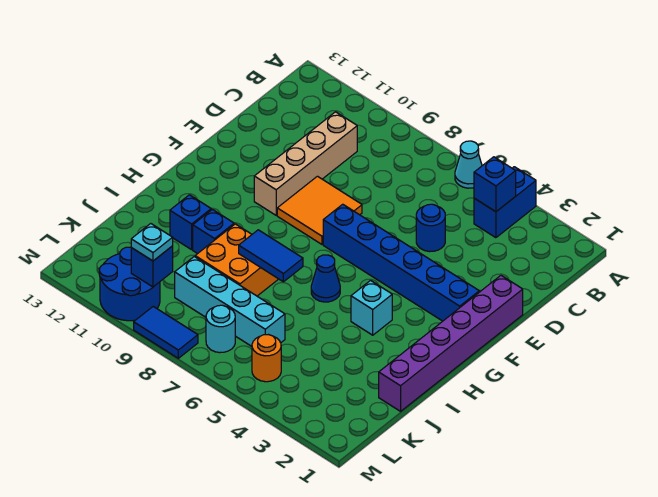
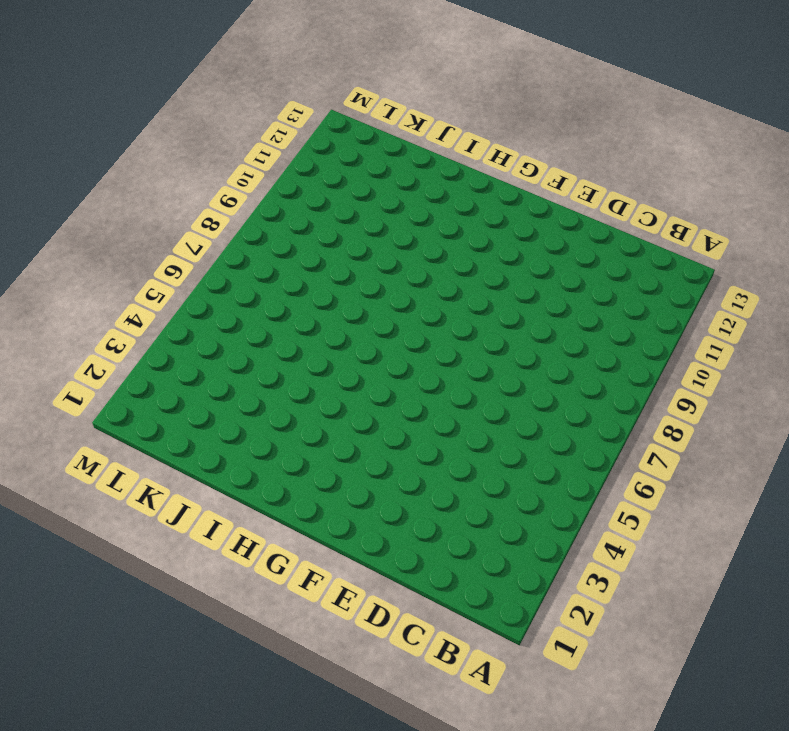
none -> blue brick A4:B4 level 1
none -> cyan cone A6 level 1
none -> tan brick C10:F10 level 1

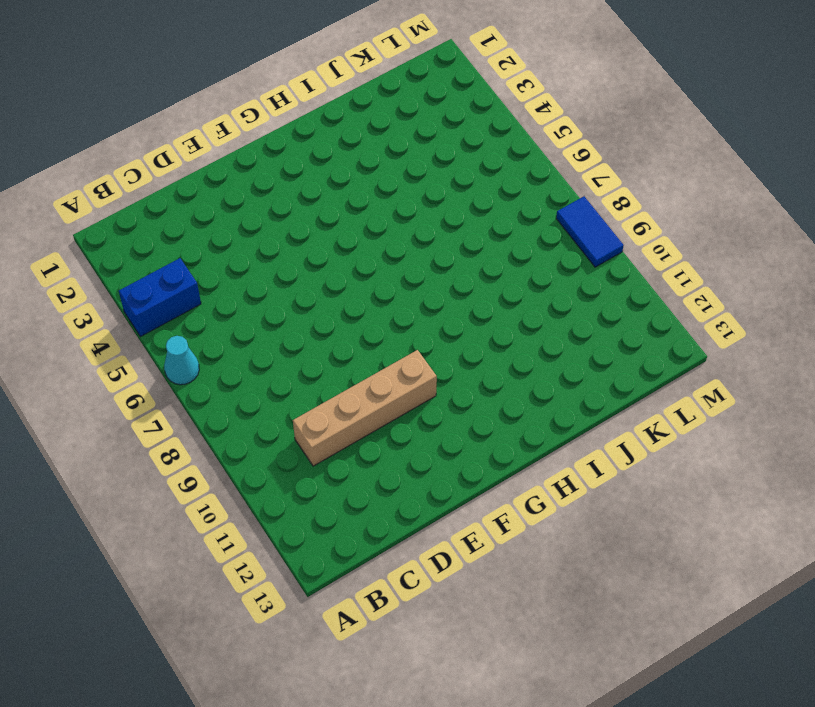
none -> blue round brick D5 level 1
none -> purple brick E1:J1 level 1
none -> orange tile E8:F9 level 1

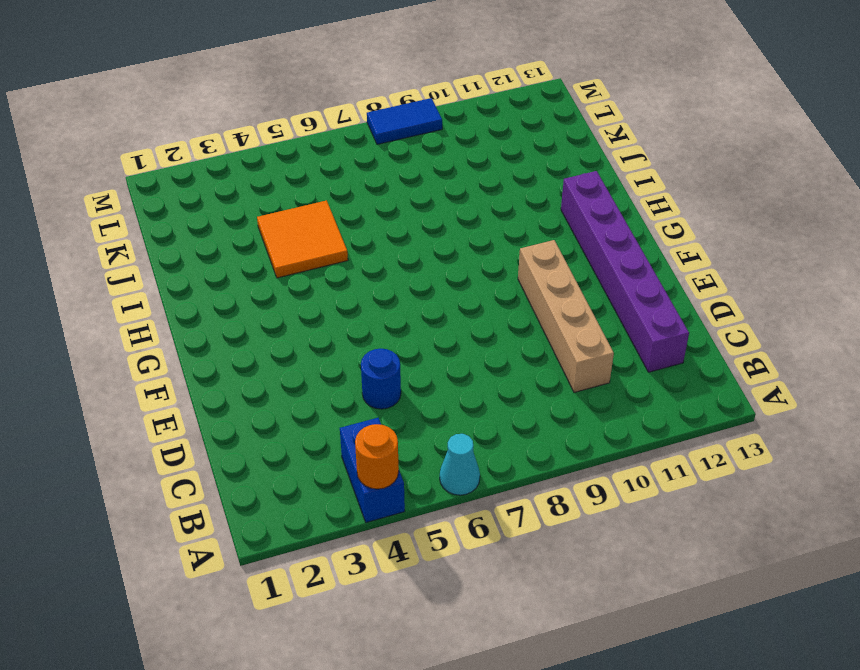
orange round brick A4 level 2 -> orange round brick L5 level 1
purple brick C12:H12 level 1 -> purple brick E1:J1 level 1
orange tile I4:J5 level 1 -> orange tile E8:F9 level 1
none -> blue brick F2:F7 level 1
none -> cyan brick H4 level 1
none -> blue cone H6 level 1

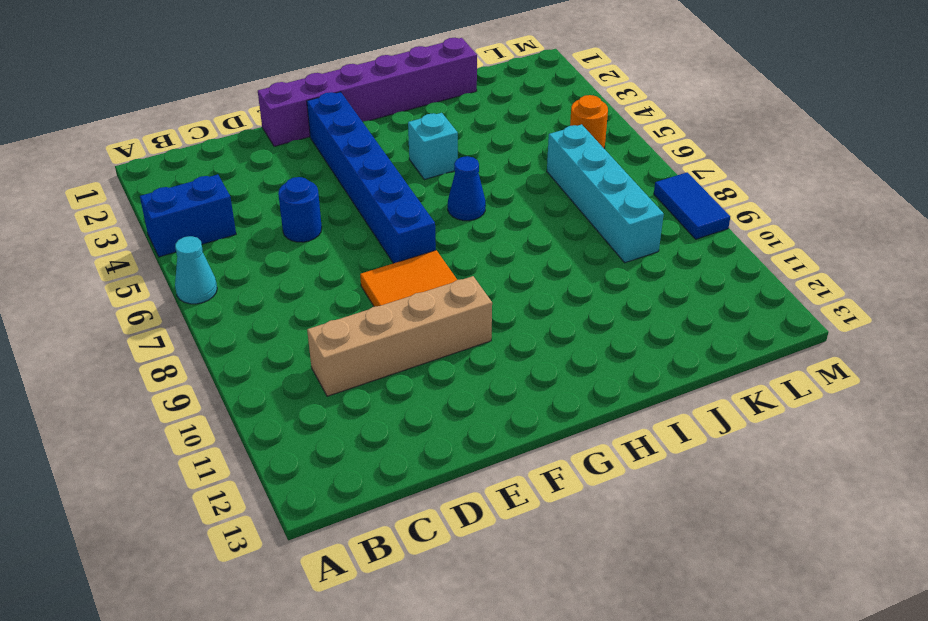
none -> orange brick I8:J9 level 1
none -> blue brick I10 level 1
none -> blue brick I11 level 1

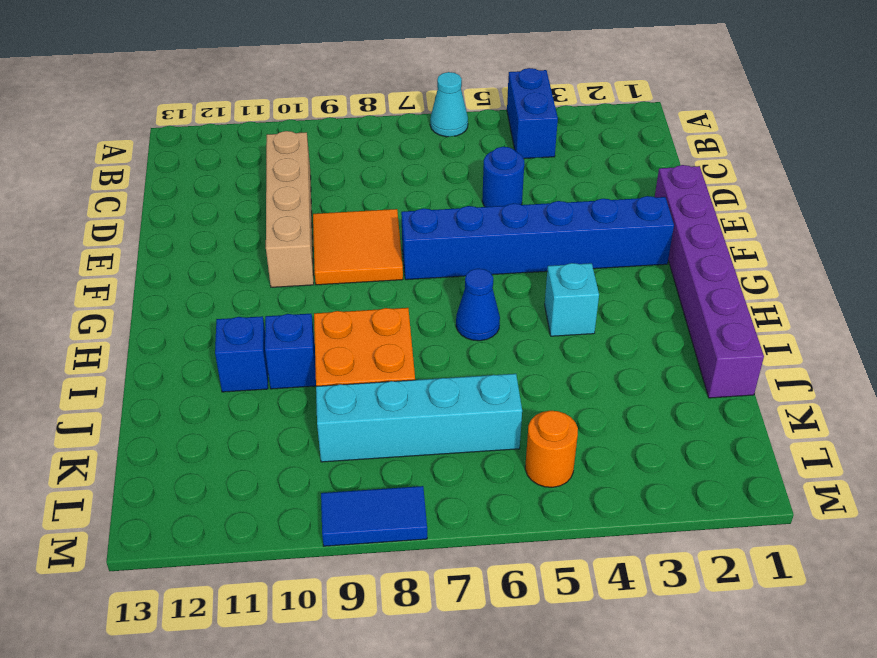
none -> cyan round brick L7 level 1
none -> blue round brick L10:M11 level 1
none -> blue brick B4 level 2

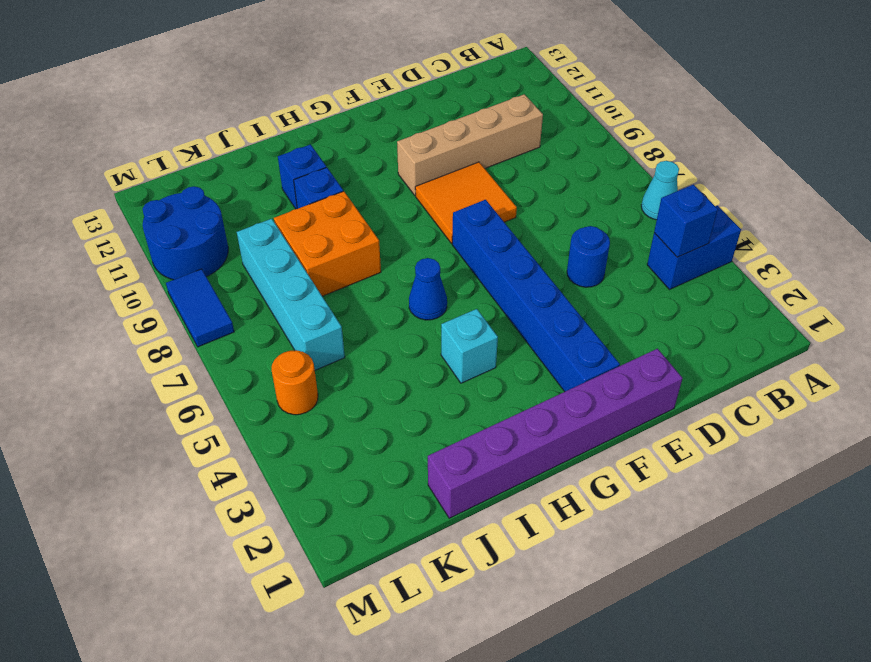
none -> cyan round brick L7 level 1
none -> blue tile I7:I8 level 2
none -> blue brick L10 level 2

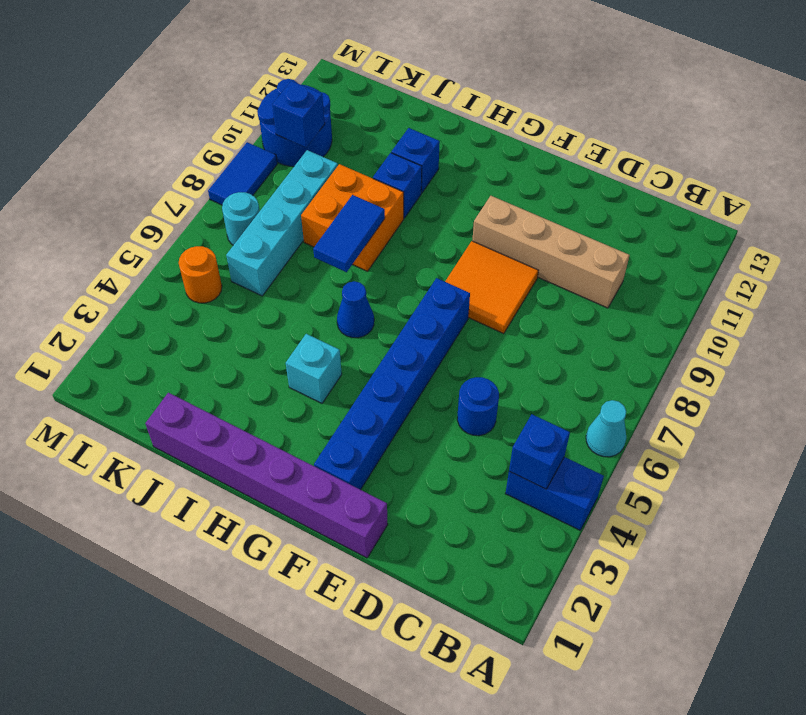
none -> cyan plate L10 level 3

